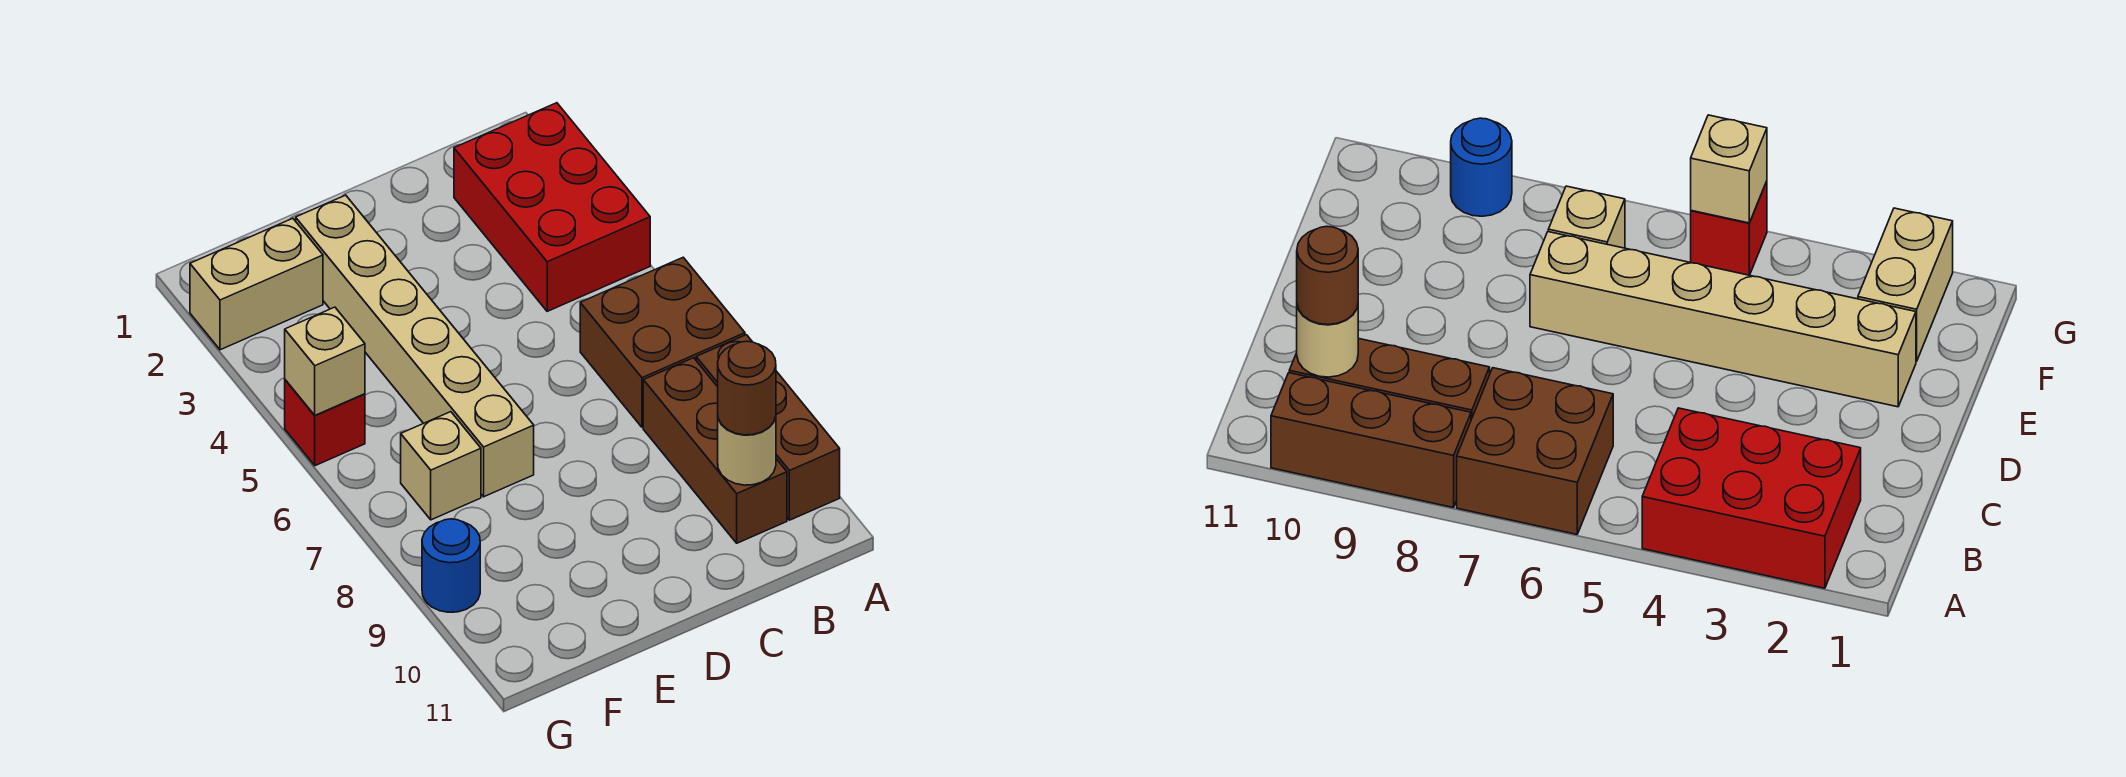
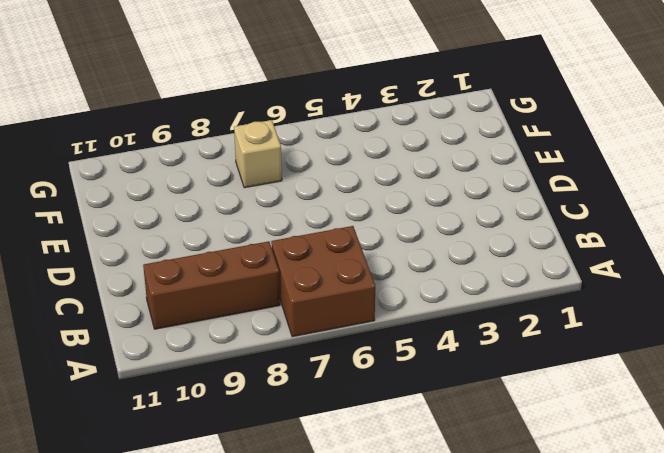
none -> red brick A2:B4 level 1
none -> brown brick A8:A10 level 1
none -> tan brick E2:E7 level 1

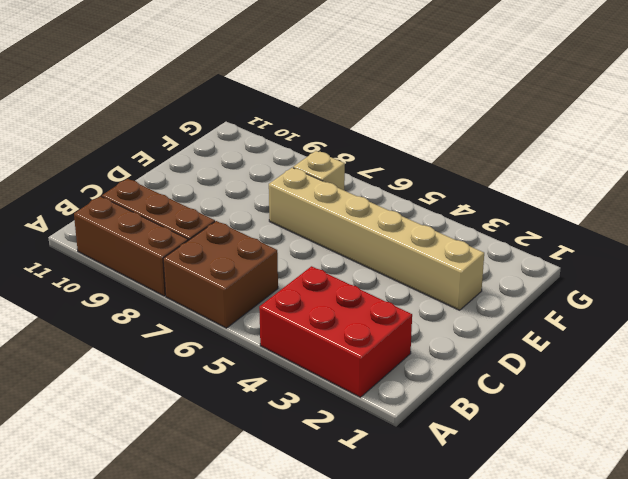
none -> tan brick F2:G2 level 1
none -> red brick G5 level 1
none -> blue round brick G9 level 1

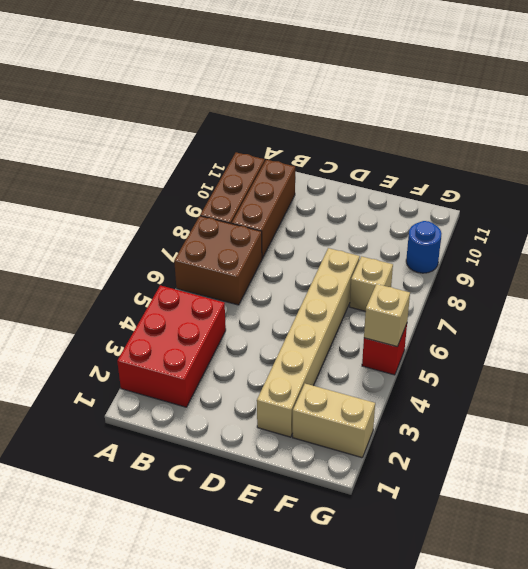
none -> tan round brick B10 level 2
none -> brown round brick B10 level 3

